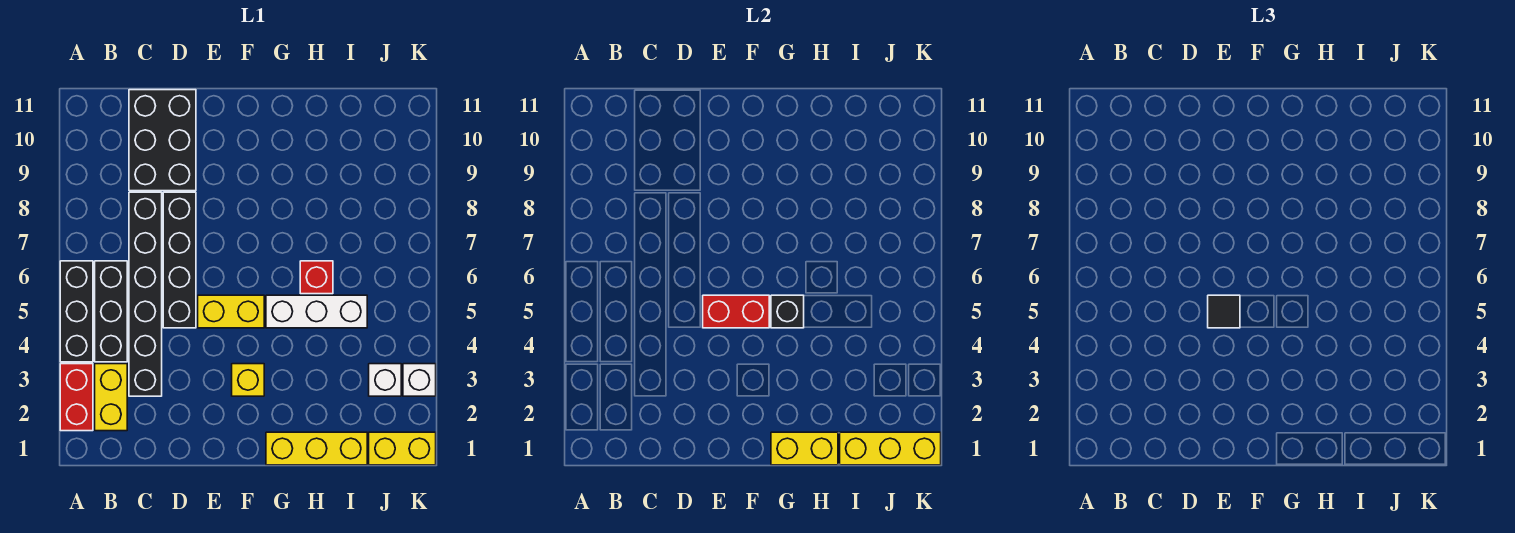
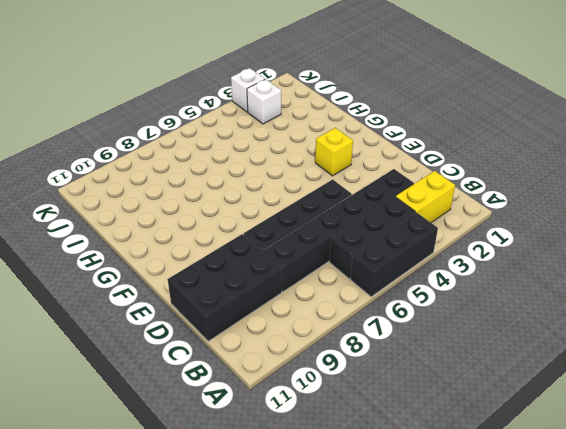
none -> red brick A2:A3 level 1
none -> yellow brick E5:F5 level 1
none -> yellow brick G1:I1 level 1

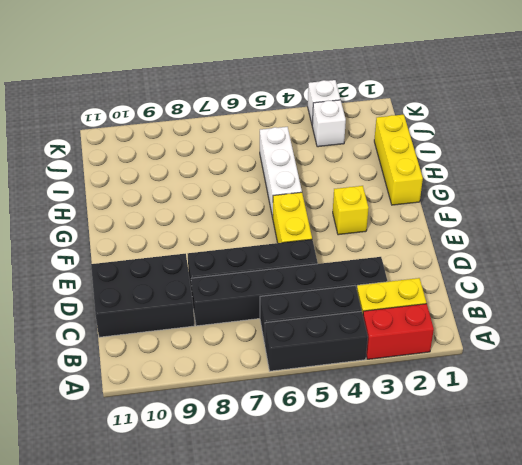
none -> red brick H6 level 1
none -> yellow brick J1:K1 level 1
none -> red brick E5:F5 level 2

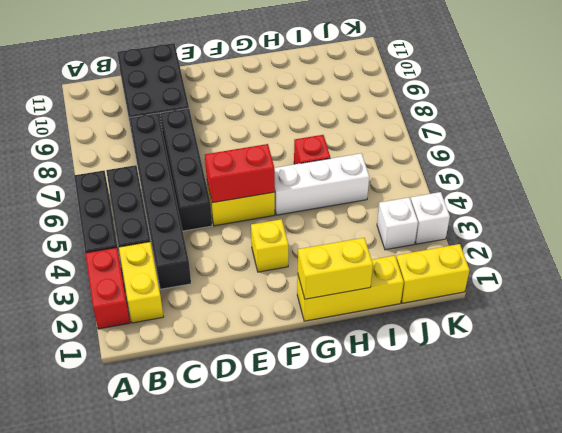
none -> black brick G5 level 2
none -> yellow brick I1:K1 level 2
none -> black tile E5 level 3

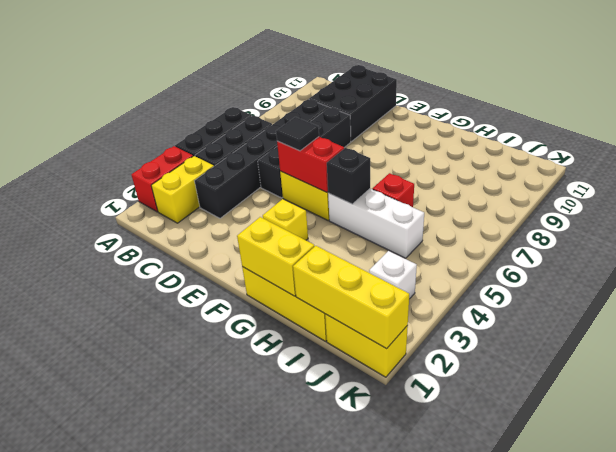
none -> white brick K3 level 1

